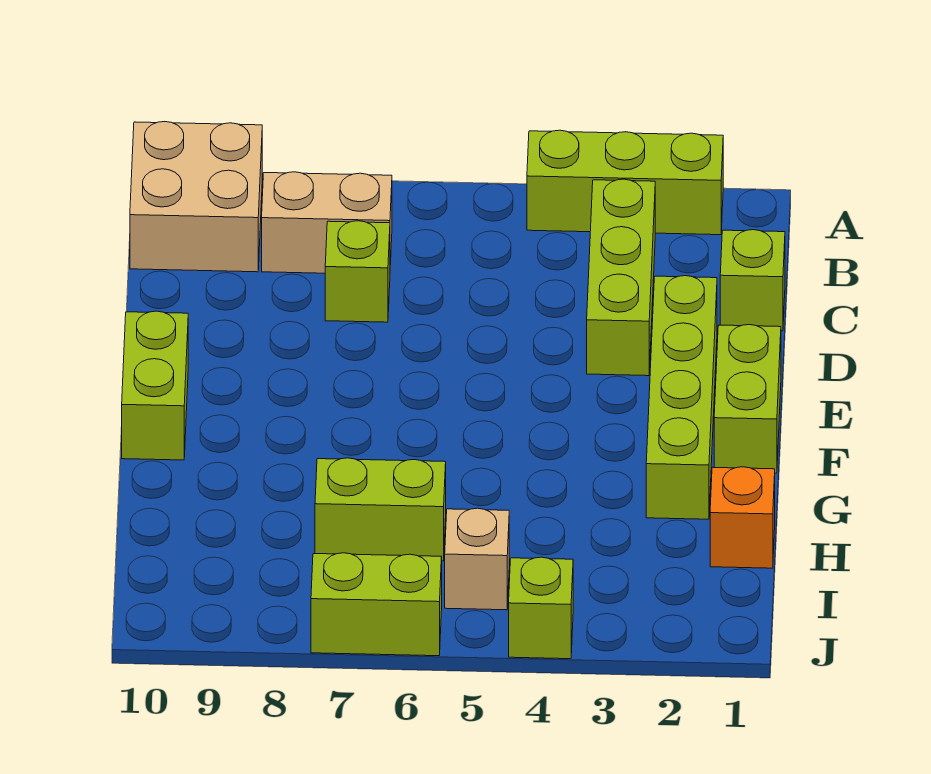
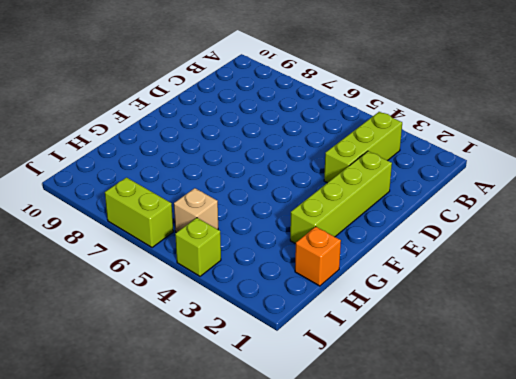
none -> lime brick A2:A4 level 1
none -> tan brick A9:B10 level 1
none -> tan brick B7:B8 level 1

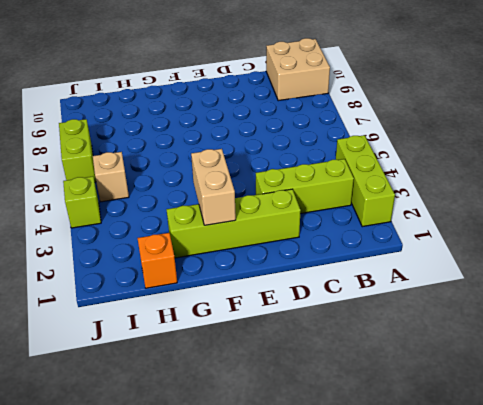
tan brick F2:F3 level 2 -> tan brick B7:B8 level 1
none -> lime brick C1 level 1
none -> lime brick C7 level 1
none -> lime brick E1:F1 level 1

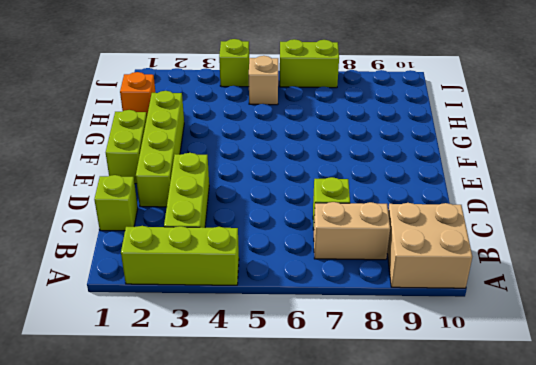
none -> lime brick E10:F10 level 1
none -> lime brick H6:H7 level 1

